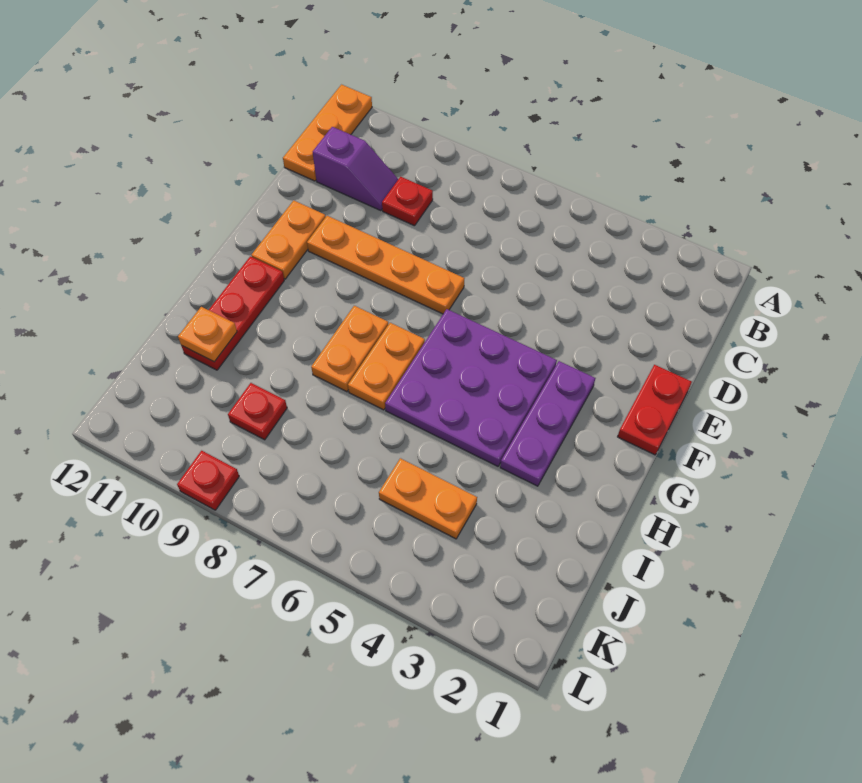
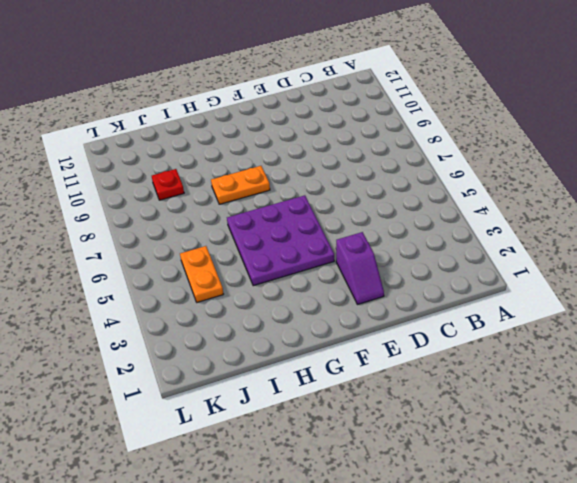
purple slope E2:E3 level 1 top 3 -> purple slope C10:C11 level 1 top 11
none -> orange plate A12:C12 level 1
none -> red plate C9 level 1
none -> red plate E1:F1 level 1

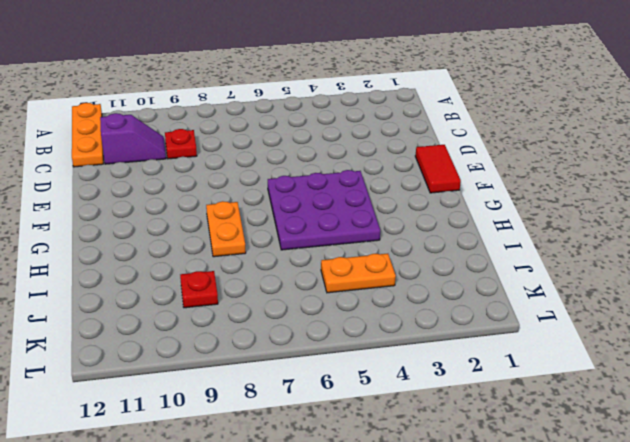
red tile E1:F1 level 1 -> red plate E1:F1 level 1
none -> orange plate E7:E10 level 1
none -> orange plate E11:F11 level 1
none -> purple plate F3:H3 level 1

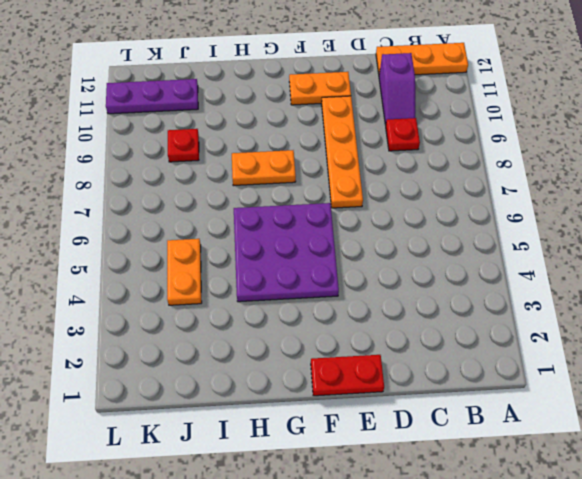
purple plate J11:L11 level 1 -> purple plate F3:H3 level 1
none -> orange plate G7:H7 level 1
none -> red plate G11:I11 level 1
none -> red plate L9 level 1

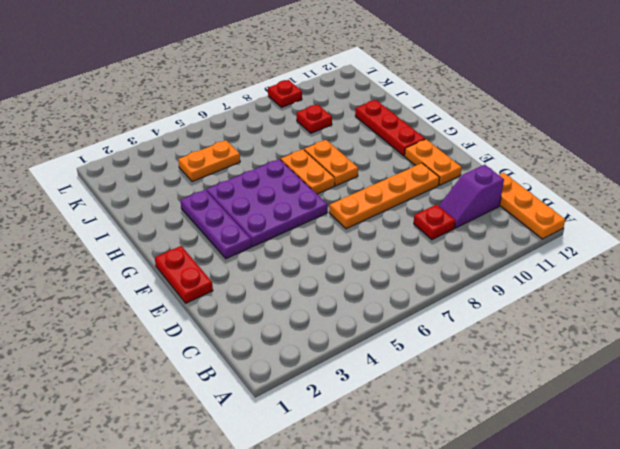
none -> orange plate I11 level 2

